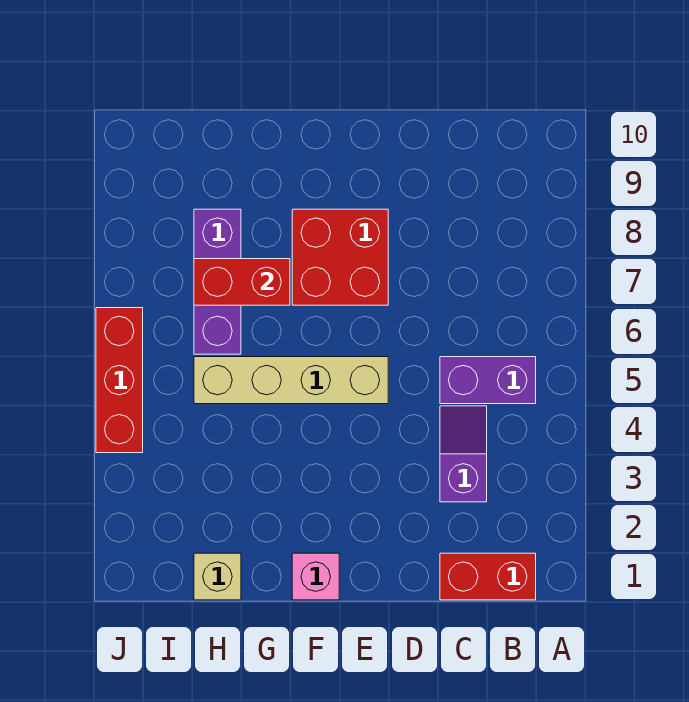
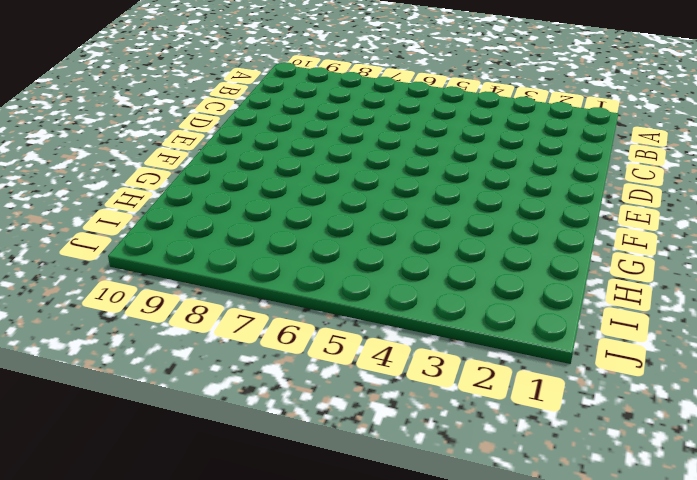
none -> red brick B1:C1 level 1
none -> purple brick B5:C5 level 1

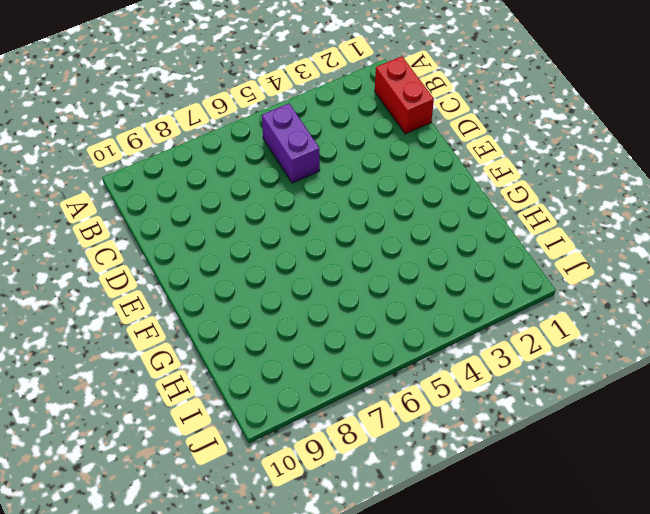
none -> purple slope C3:C4 level 1 top 3
none -> tan brick E5:H5 level 1

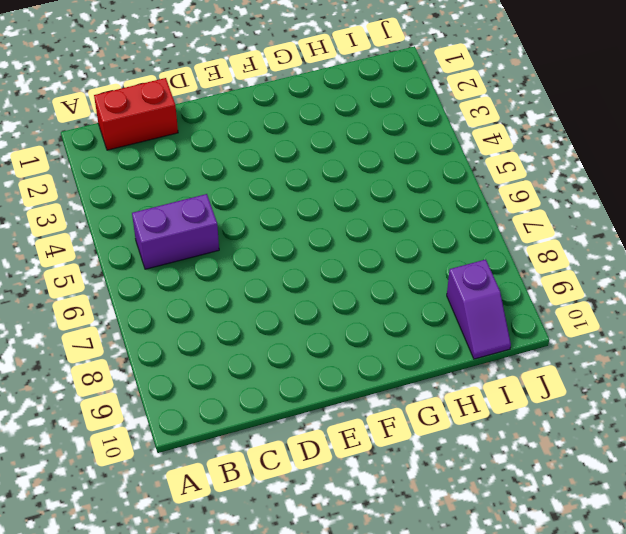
purple slope I9:I10 level 1 top 9 -> purple slope C3:C4 level 1 top 3
none -> tan brick E5:H5 level 1
none -> red brick E7:F8 level 1

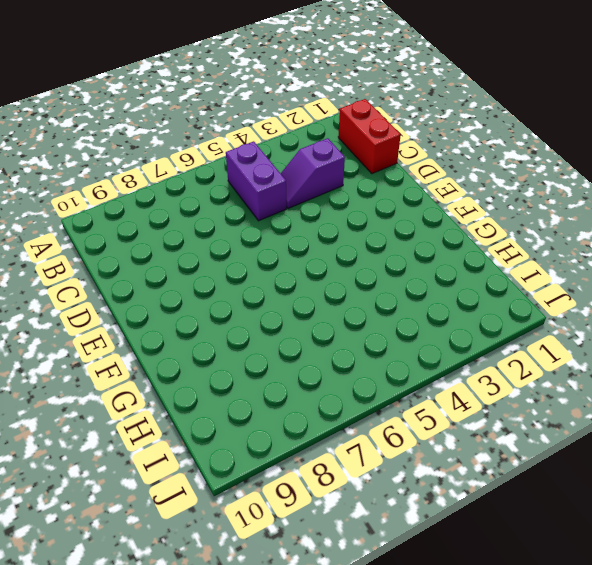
none -> tan brick E5:H5 level 1
none -> red brick E7:F8 level 1

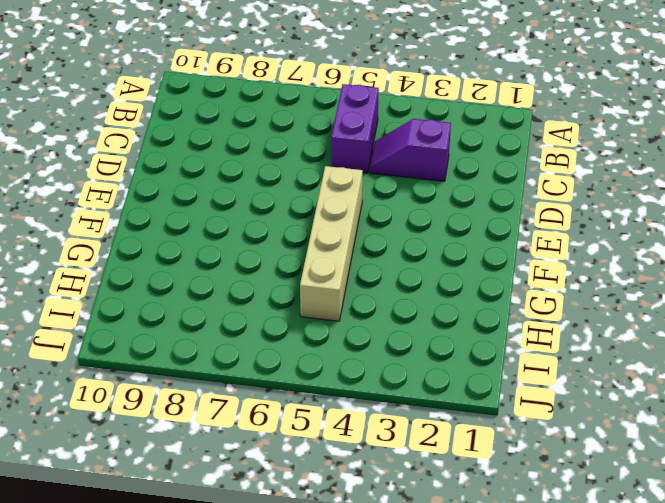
none -> red brick B1:C1 level 1
none -> red brick E7:F8 level 1

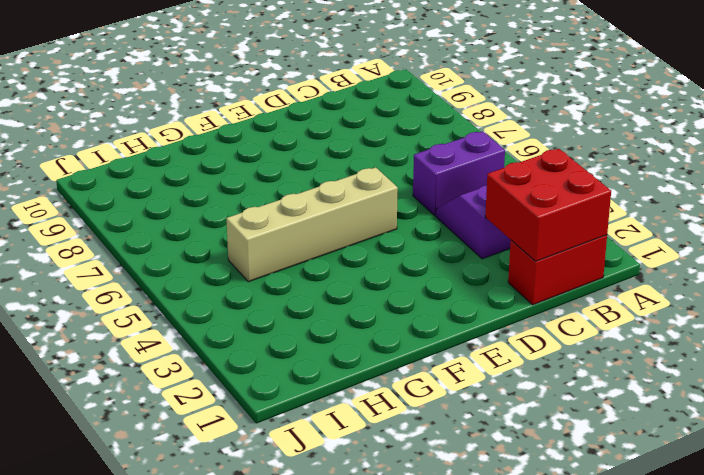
red brick B1:C2 level 2 -> red brick E7:F8 level 1
none -> pink brick F1 level 1
none -> tan brick H1 level 1

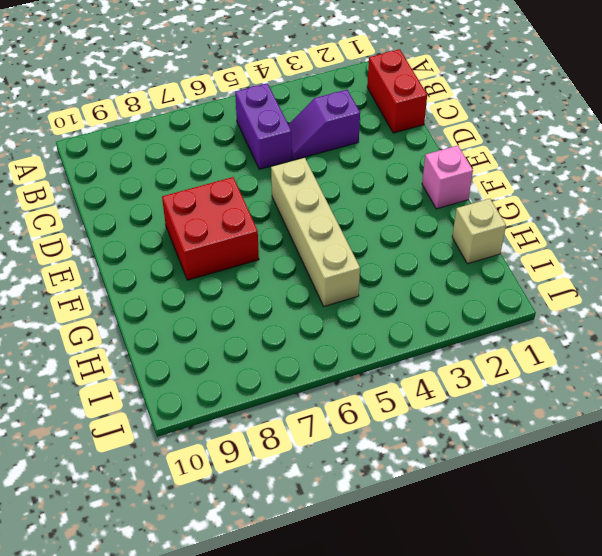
none -> purple brick H6:H8 level 1
none -> red brick J4:J6 level 1

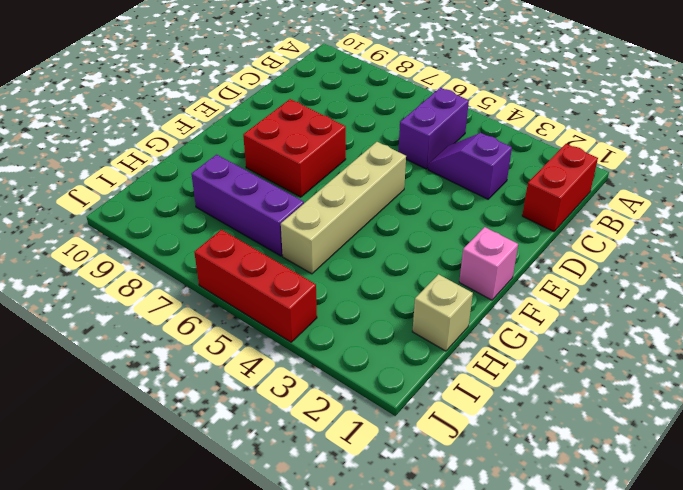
none -> red brick G7:H7 level 2

